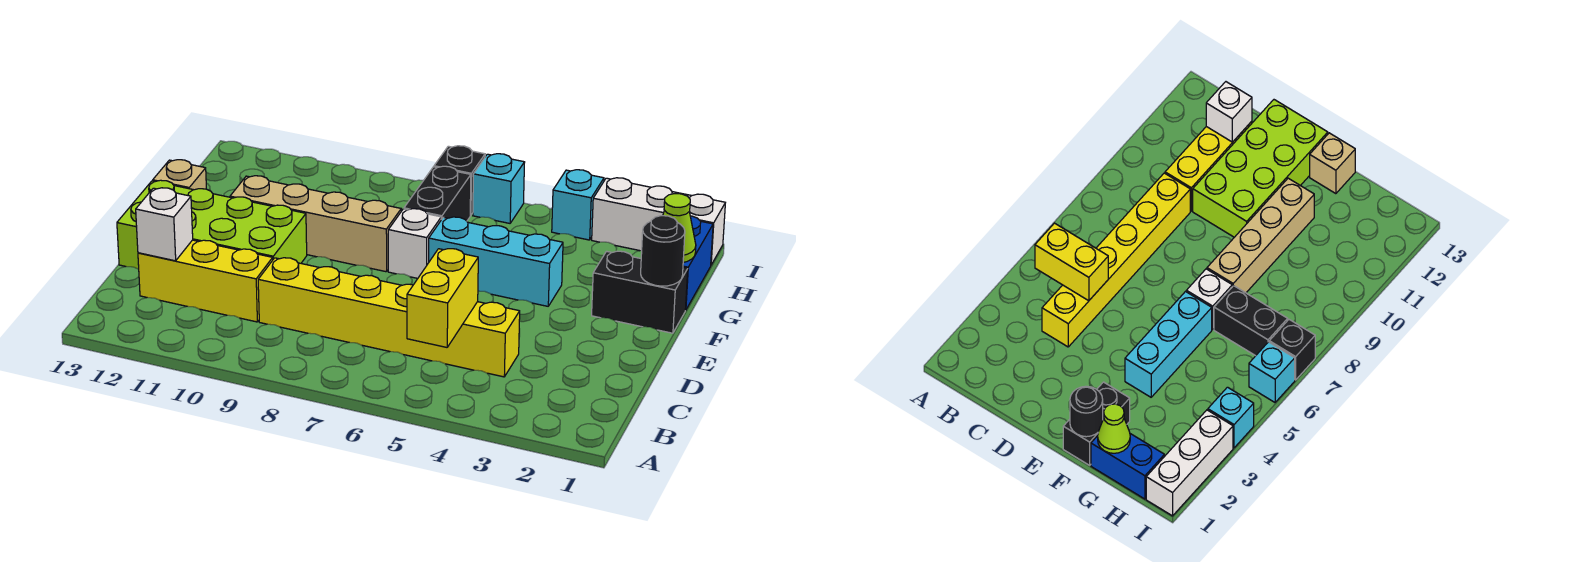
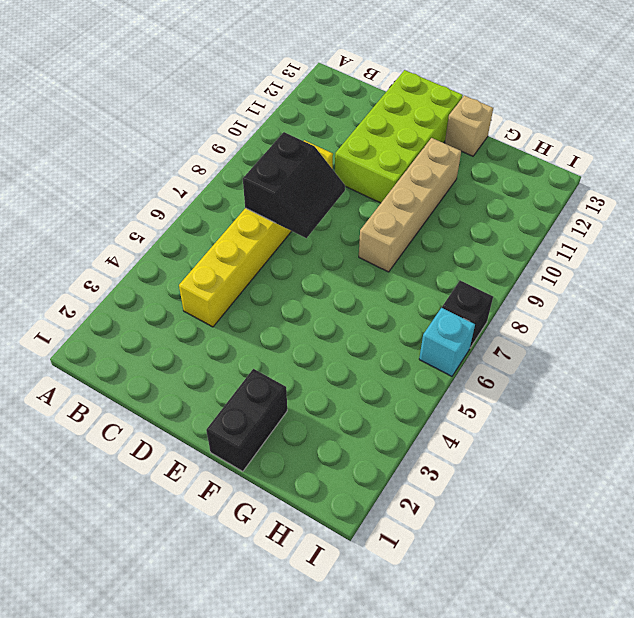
black slope C7:D8 level 2 top C -> none
none -> yellow brick C10:C12 level 1
none -> cyan brick F4:F6 level 1
none -> white brick F7 level 1

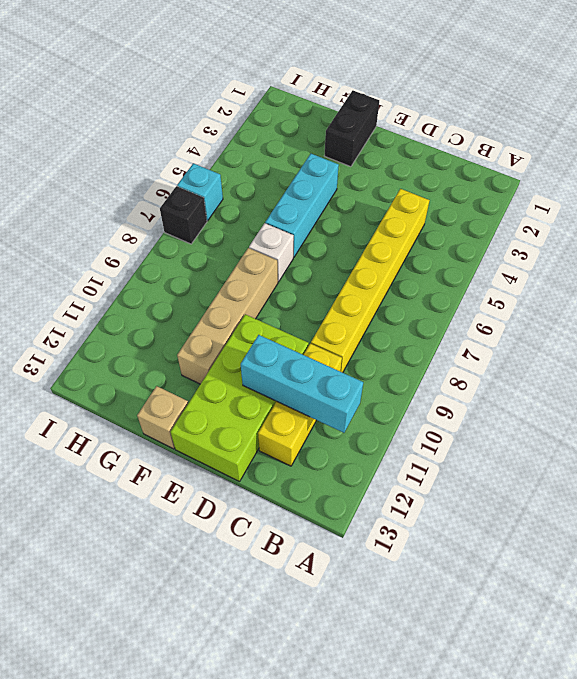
cyan brick B11:D11 level 2 -> none
none -> blue brick G1:H1 level 1
none -> black brick G7:H7 level 1
none -> white brick I1:I3 level 1

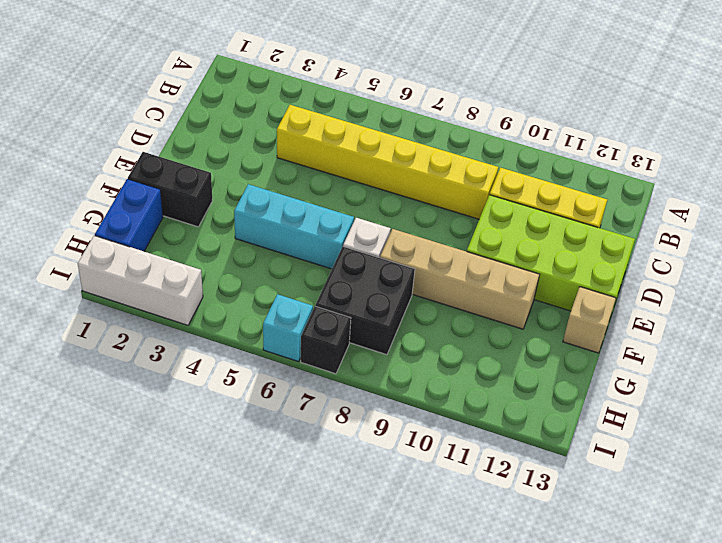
black brick G7:H8 level 1 -> black brick G7:H7 level 1
none -> cyan brick I4 level 1
none -> yellow brick B5:C5 level 2
none -> white brick C12 level 2

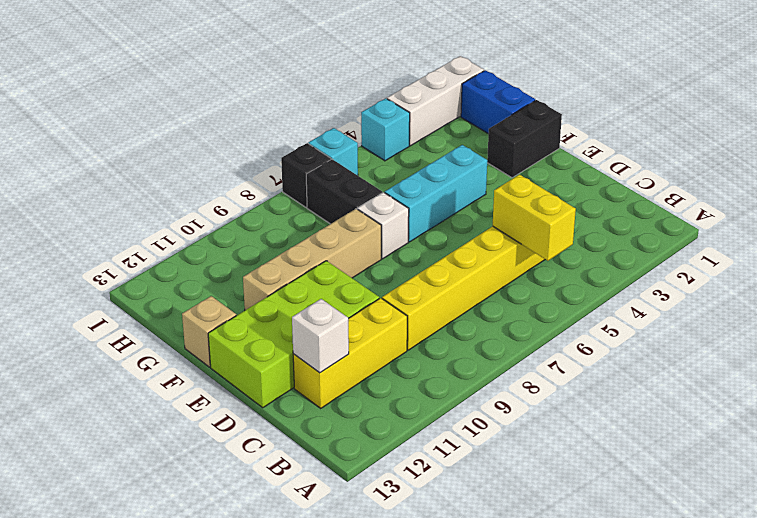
none -> black round brick F1 level 2
none -> lime cone G1 level 2

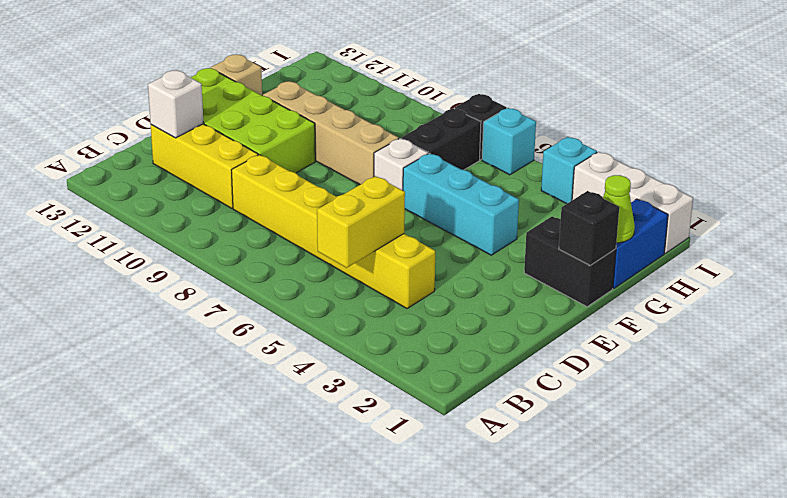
black brick F1 level 2 -> black round brick F1 level 2

